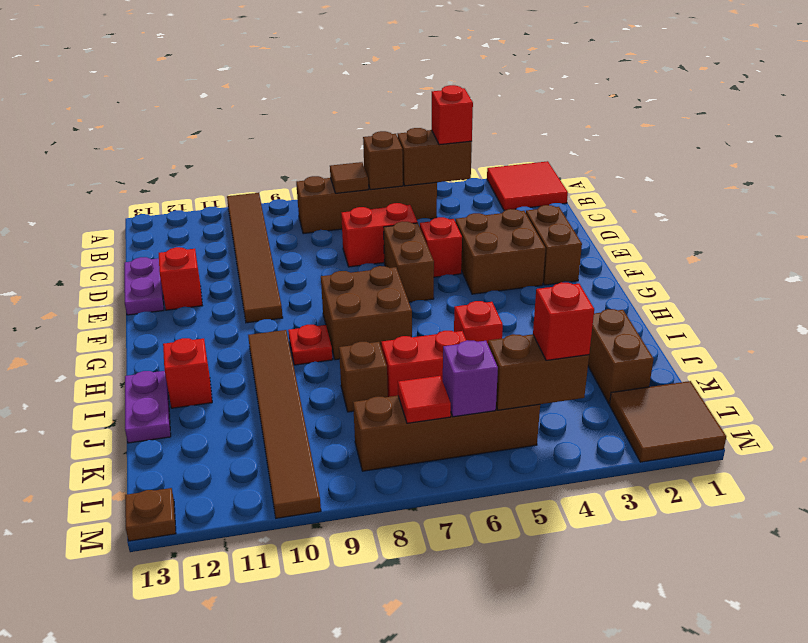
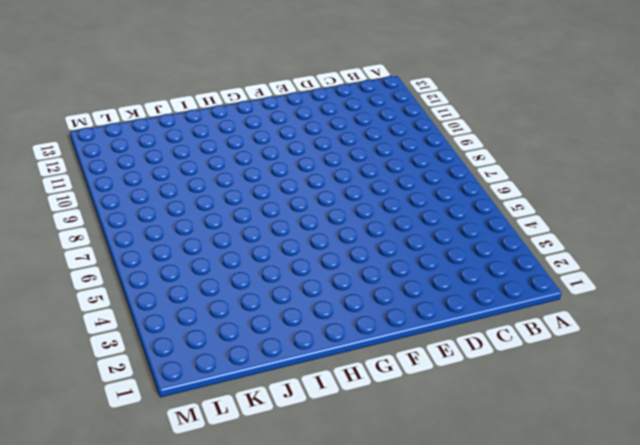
none -> red tile A1:B2 level 1
none -> brown tile A10:F10 level 1
none -> brown brick B5:B8 level 1
none -> red brick D6:D7 level 1

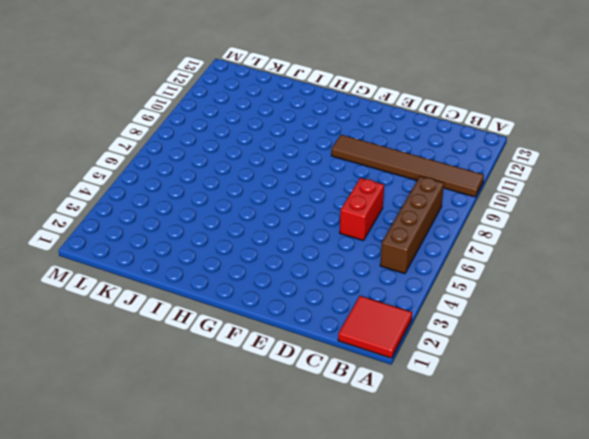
none -> purple plate D13:E13 level 1
none -> brown brick E2:F2 level 1
none -> brown brick E3:F4 level 1
none -> red brick E5 level 1

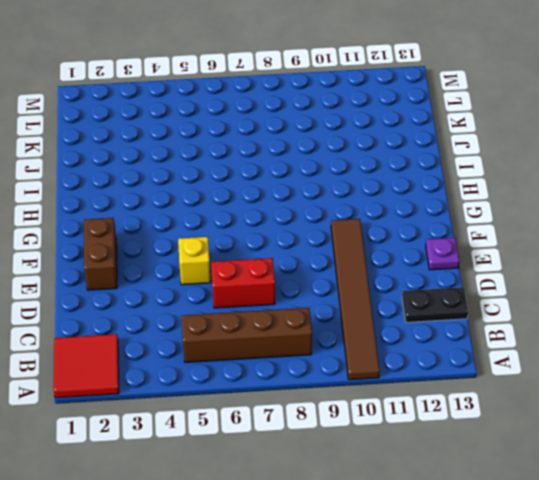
black plate C12:C13 level 1 -> none
yellow brick E5 level 1 -> red brick E5 level 1
purple plate E13 level 1 -> purple plate D13:E13 level 1
none -> brown brick E3:F4 level 1
none -> brown brick E6:F6 level 1
none -> red brick E12 level 1
none -> brown brick G7:H8 level 1

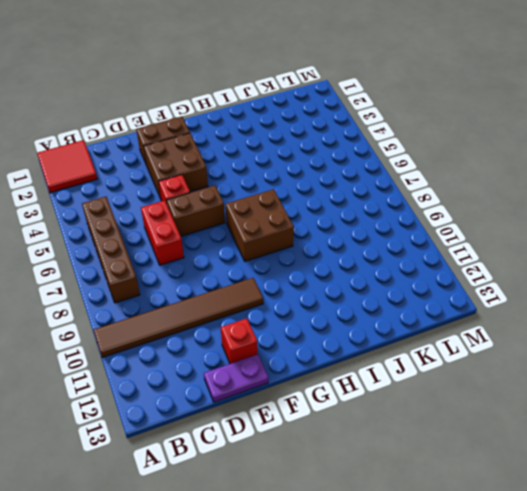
none -> red plate H9 level 1
none -> brown tile H10:M10 level 1
none -> red brick I5 level 1
none -> red brick I12 level 1

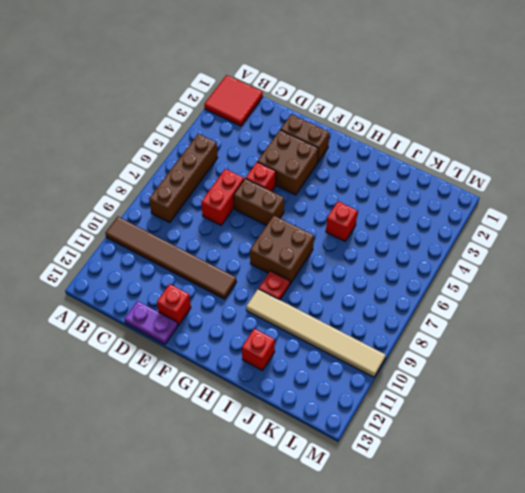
tan tile H10:M10 level 1 -> brown tile H10:M10 level 1
none -> purple plate I13:J13 level 1
none -> brown brick J2:K2 level 1
none -> red brick J6:J7 level 1
none -> brown brick J8 level 1

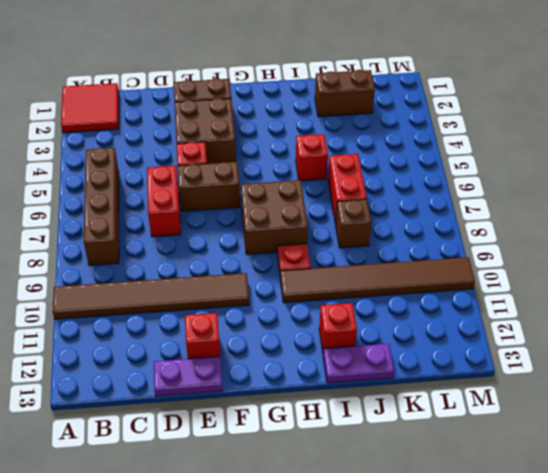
none -> brown tile L1:M2 level 1
none -> brown brick L5:L8 level 1
none -> brown plate M13 level 1
none -> brown brick B4:B5 level 2

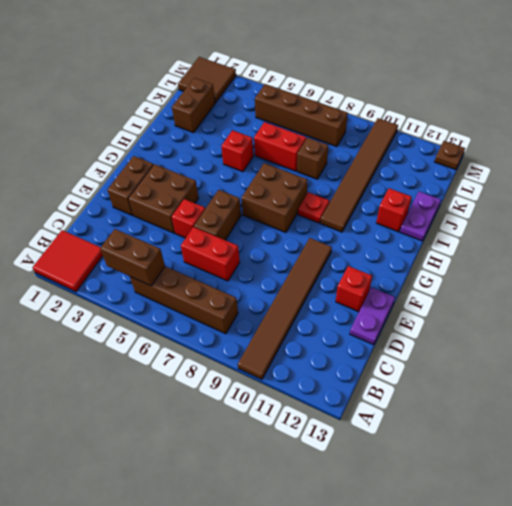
none -> brown brick B6 level 2
none -> brown tile B7 level 2
none -> brown brick L4:L5 level 2
none -> purple brick L6 level 2

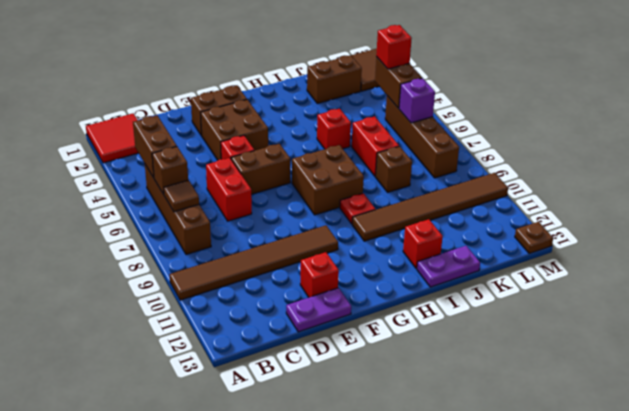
none -> red tile L7 level 2
none -> red brick B4 level 3

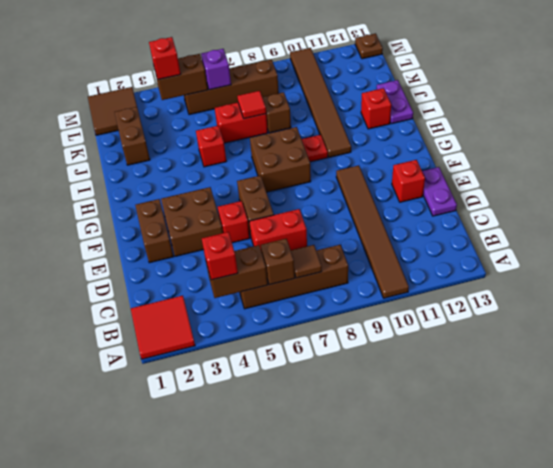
red tile J7 level 2 -> red tile L7 level 2

